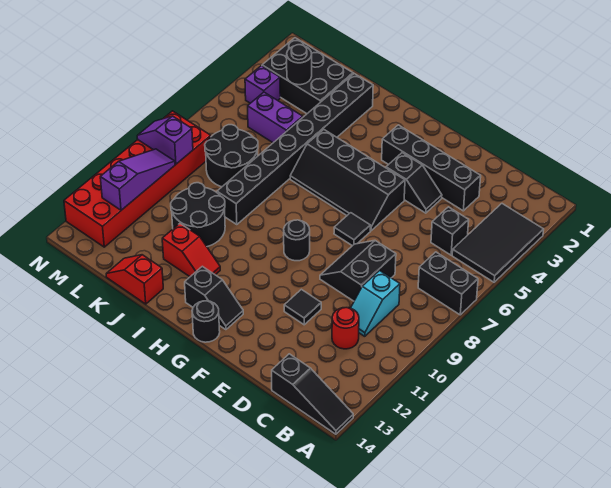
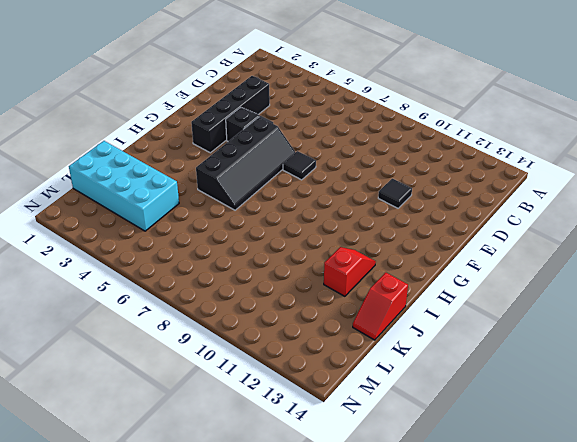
cyan brick K1:L4 level 1 -> black brick K2:M3 level 1
none -> black tile A3:B5 level 1
none -> black brick A7:B7 level 1
none -> black slope A14:C14 level 1 top C

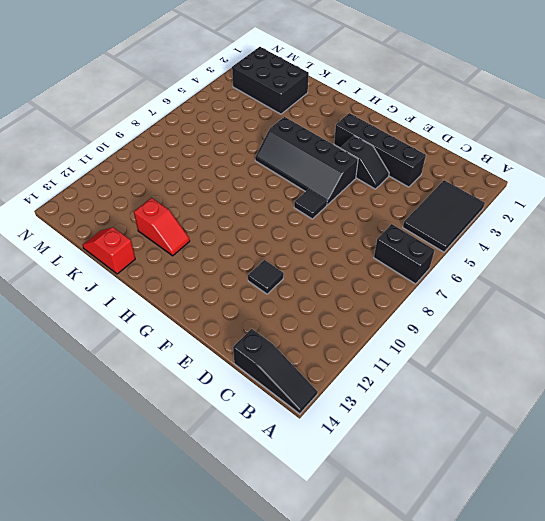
none -> black brick C5 level 1
none -> cyan slope C9:C10 level 1 top 9
none -> red round brick C11 level 1

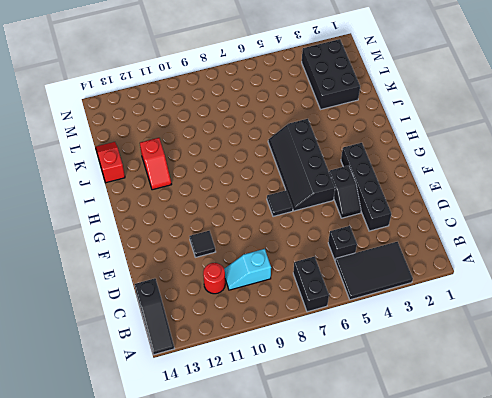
none -> black slope D8:E9 level 1 top D
none -> black round brick G9 level 1
none -> black slope G13:H13 level 1 top H

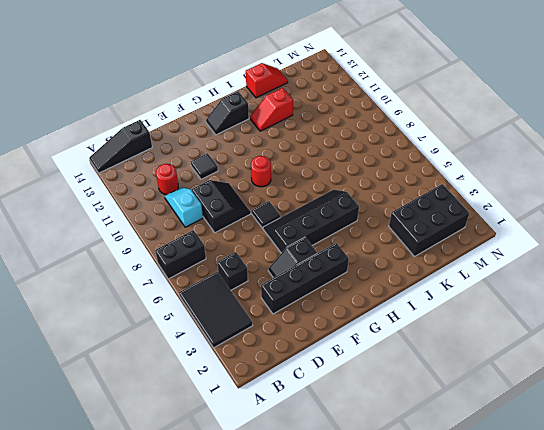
red round brick G9 level 1 -> black round brick G9 level 1
none -> black round brick G14 level 1
none -> black brick J2:J9 level 1
none -> black round brick J10:K11 level 1

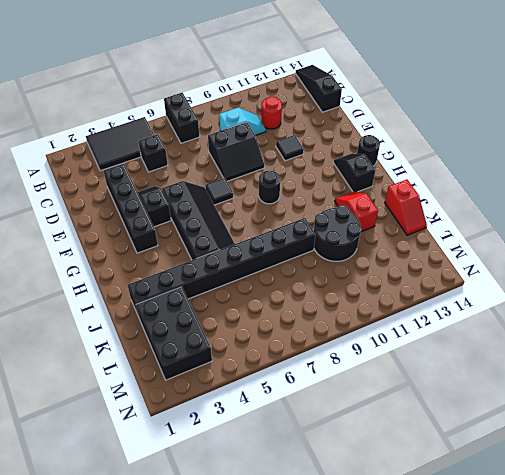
none -> purple brick K5:L5 level 1
none -> black round brick K7:L8 level 1
none -> purple brick M4 level 1

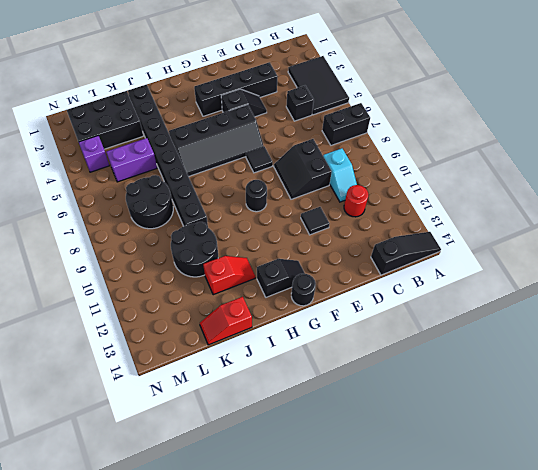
none -> red brick M8:N13 level 1
none -> black round brick L3 level 2
none -> purple slope M9:N9 level 2 top M

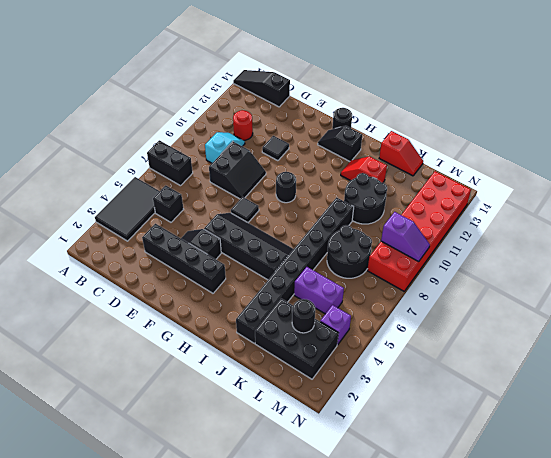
none -> purple slope M10:M12 level 2 top 12

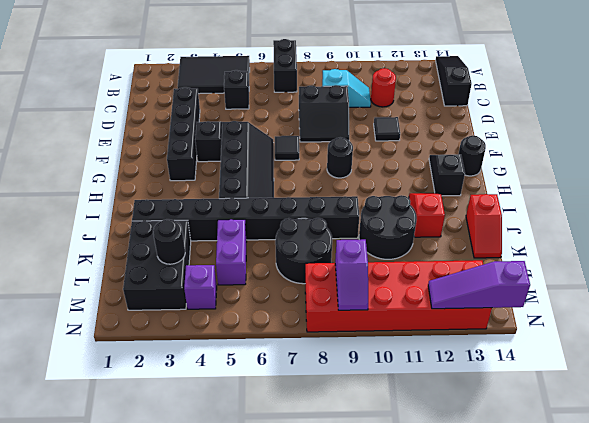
purple slope N12:N14 level 2 top 14 -> purple slope M10:M12 level 2 top 12

